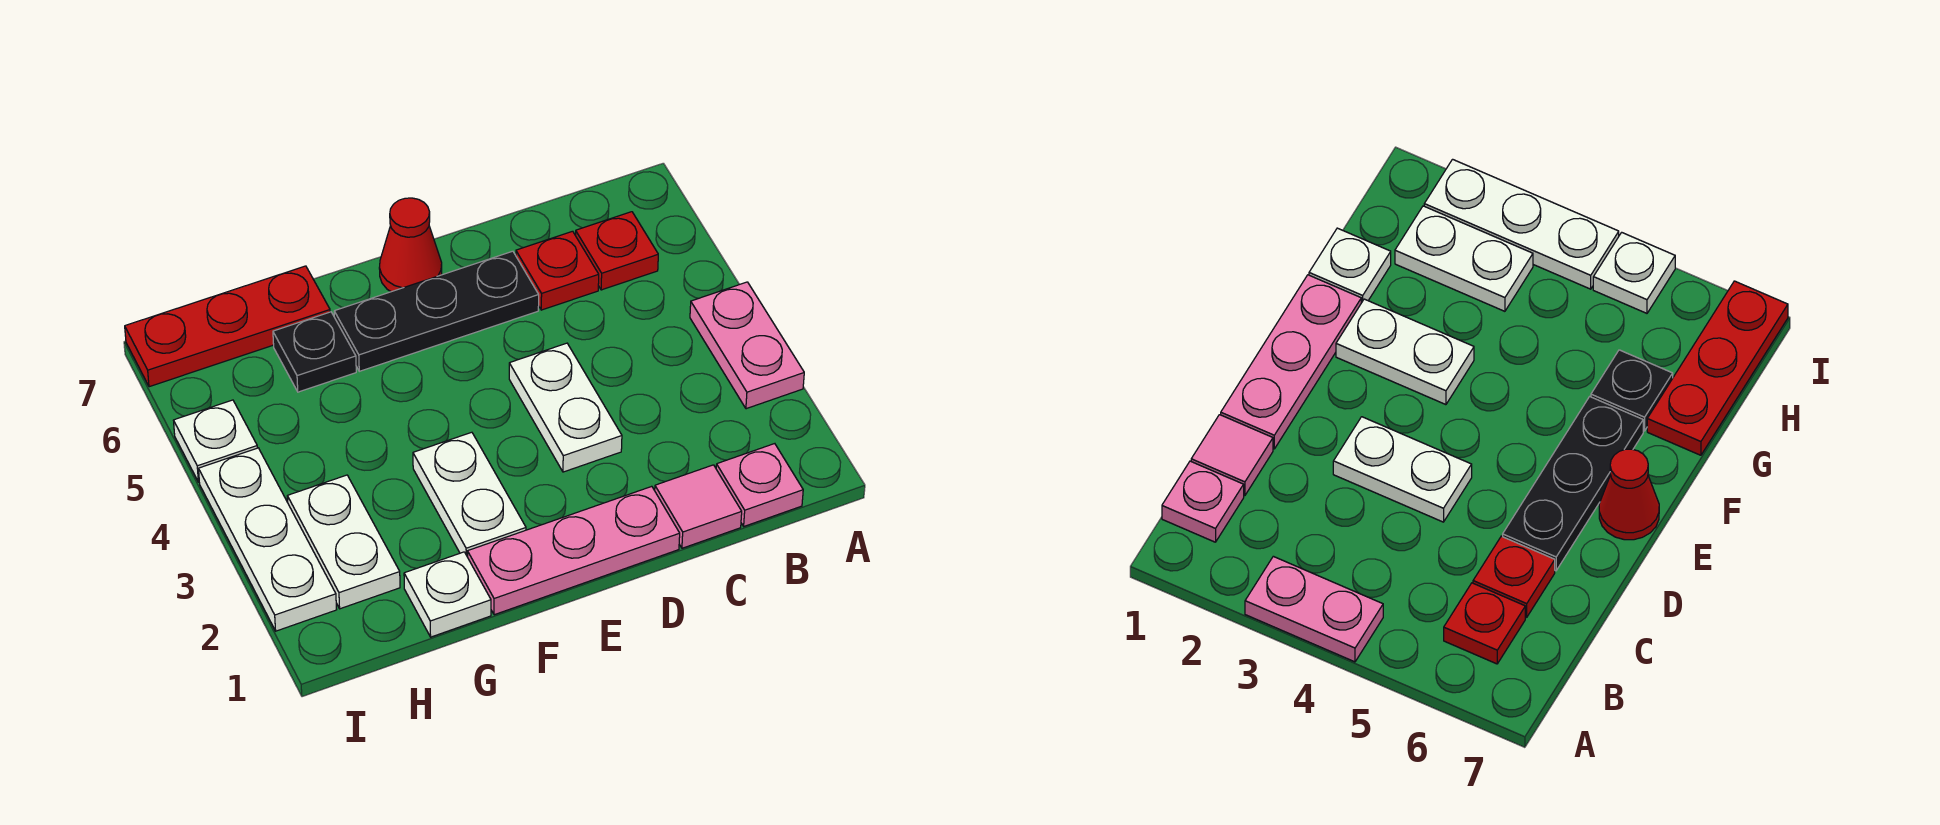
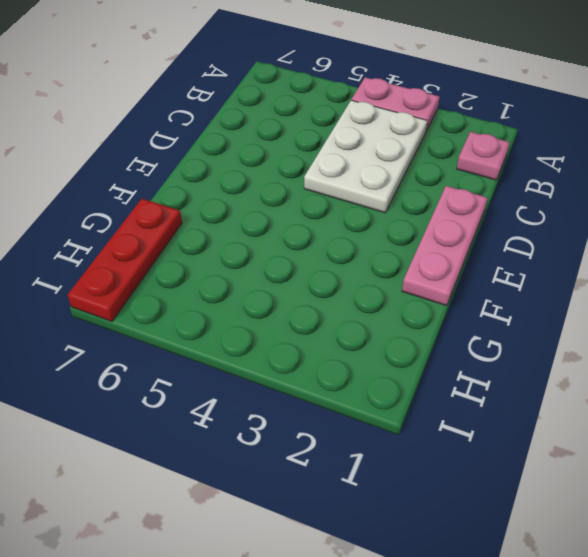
white plate B3:D4 level 1 -> white plate D3:D4 level 1
none -> red plate B6 level 1
none -> pink tile C1 level 1
none -> red plate C6 level 1

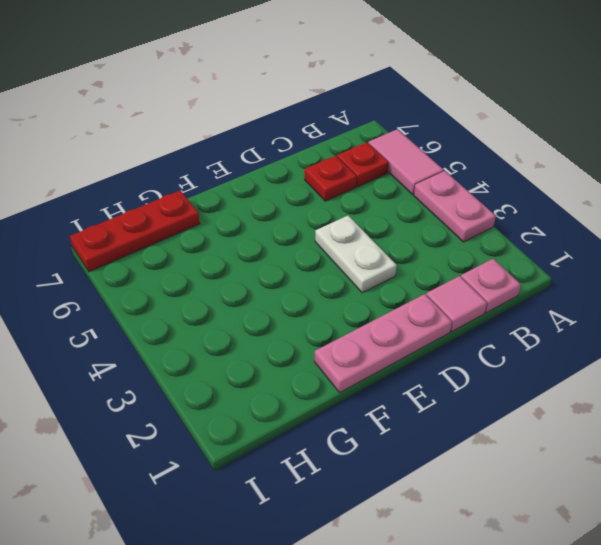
pink tile A5:A6 level 1 -> none
none -> black plate D6:F6 level 1
none -> red cone E7 level 1
none -> white plate F2:F3 level 1

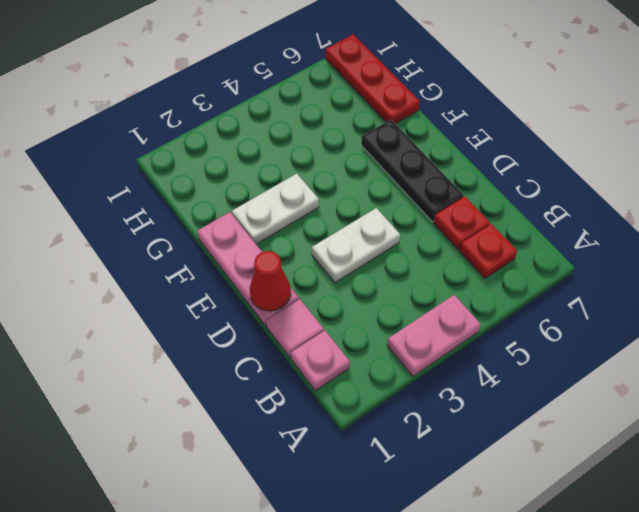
red cone D1 level 2 -> red cone E7 level 1
none -> white plate G1 level 1
none -> black plate G6 level 1
none -> white plate H2:H3 level 1

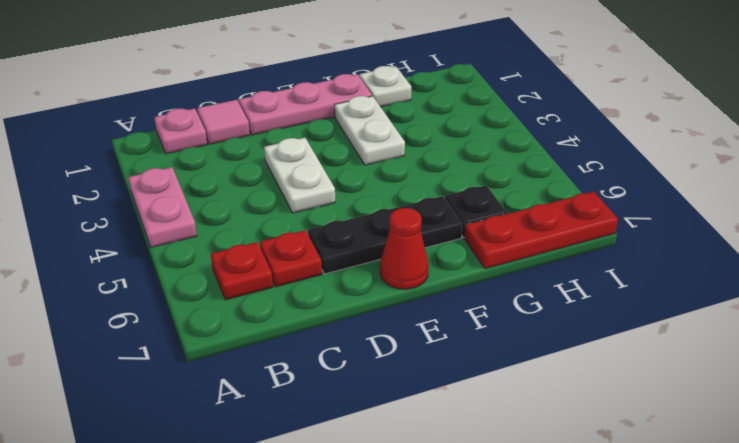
none -> white plate H2:H3 level 1
none -> white plate I2:I4 level 1
none -> white plate I5 level 1

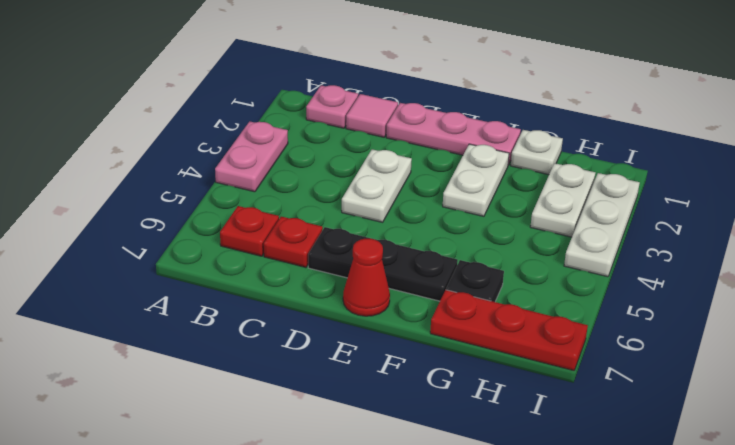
none -> white plate I5 level 1

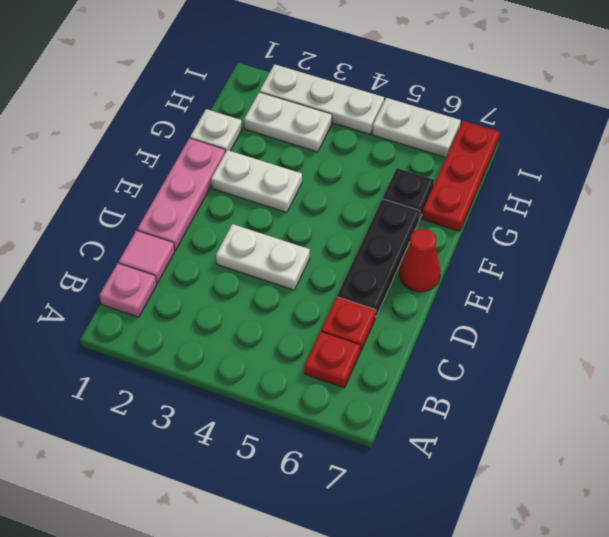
white plate I5:I6 level 1 -> white plate I5 level 1
none -> pink plate A3:A4 level 1

